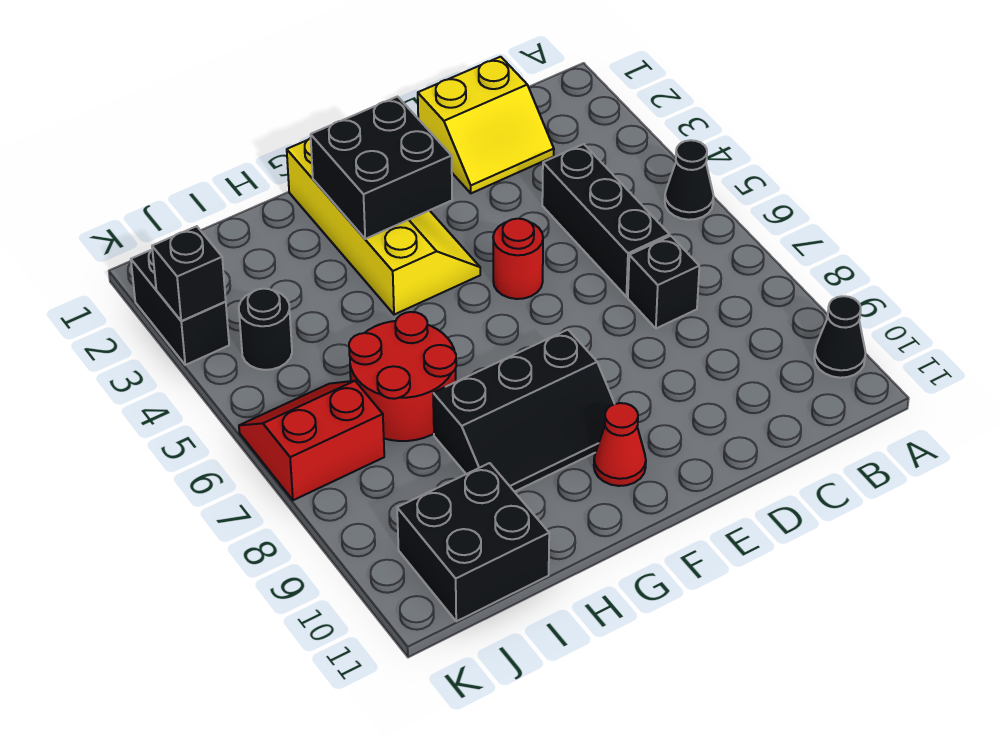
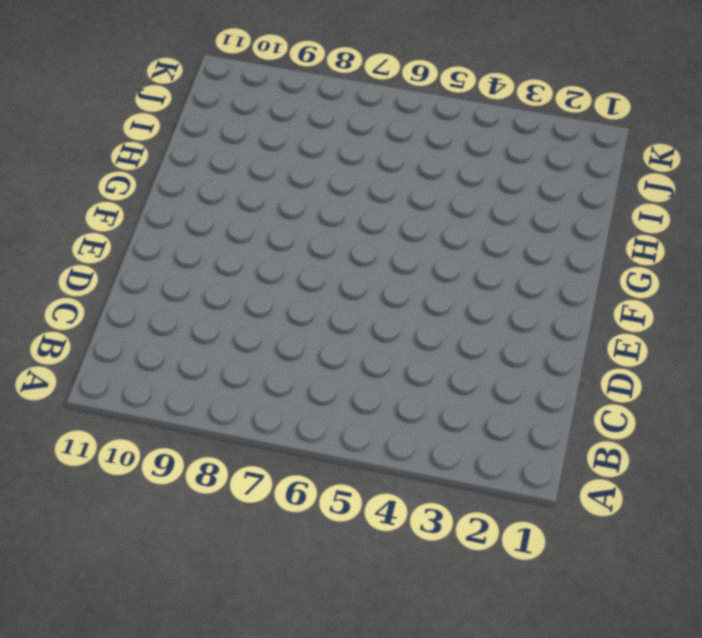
none -> black cone A5 level 1
none -> black cone A10 level 1
none -> yellow slope C1:D2 level 1 top 1

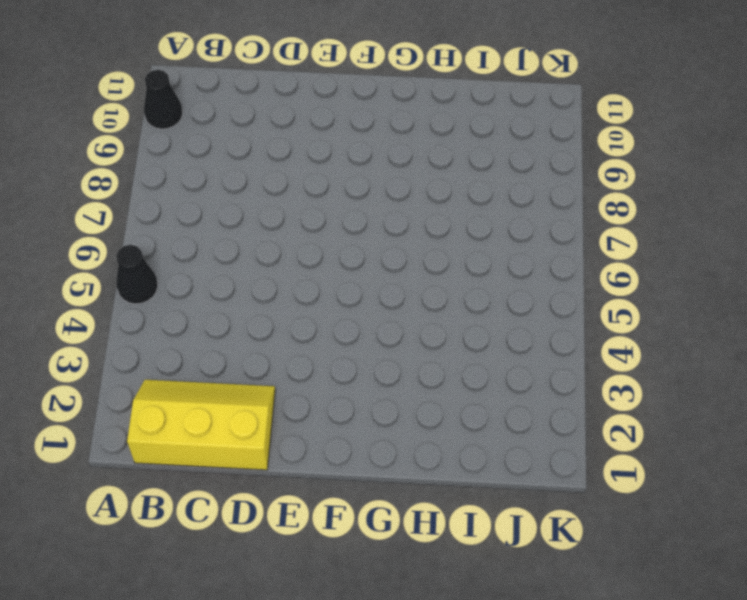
yellow slope B1:D2 level 1 top 1 -> yellow slope C1:D2 level 1 top 1
none -> black brick C4:C6 level 1
none -> black brick C7 level 1
none -> red round brick E5 level 1

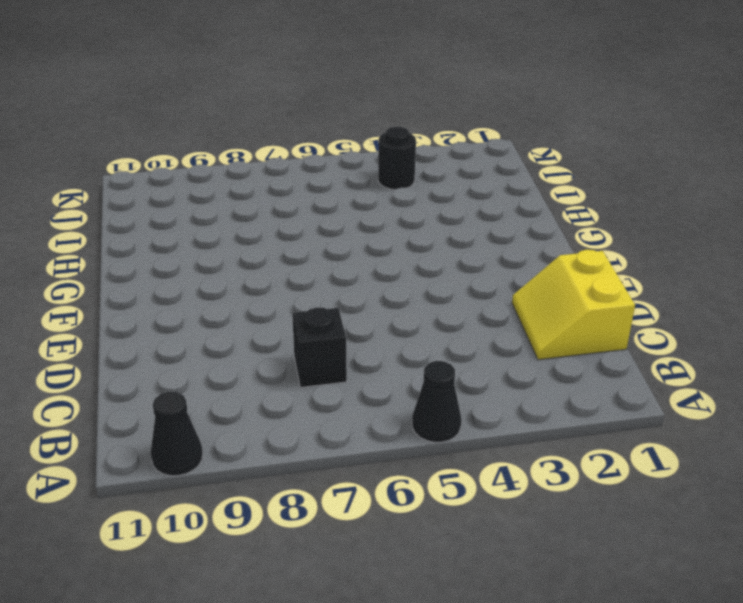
none -> black brick C4:C6 level 1
none -> red round brick E5 level 1
none -> yellow slope F1:G4 level 1 top G

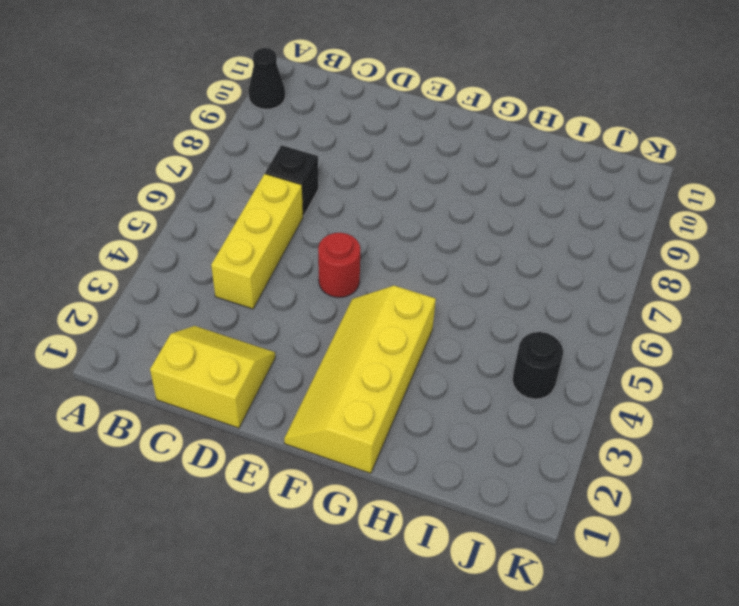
yellow brick C4:C6 level 1 -> black brick C4:C6 level 1
none -> black cone A5 level 1
none -> black slope F8:H9 level 1 top 8
none -> red cone F10 level 1

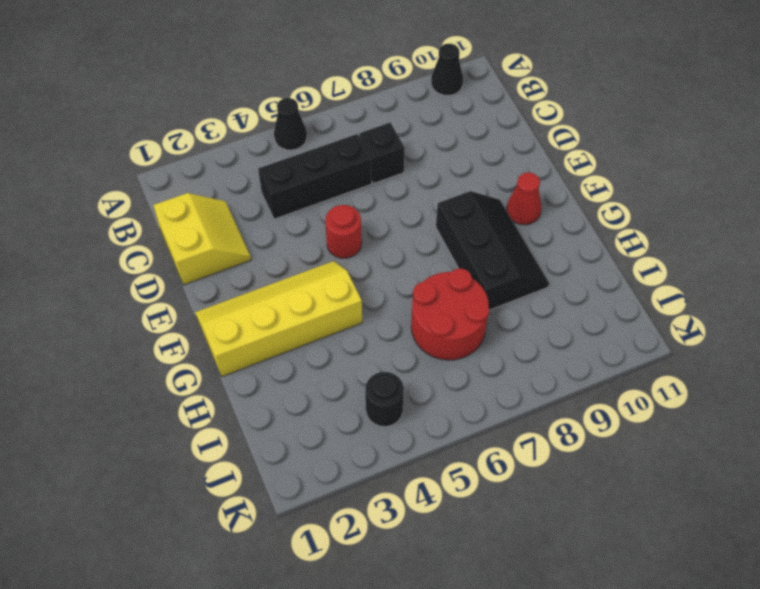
none -> black brick I10:J11 level 1
none -> red slope J6:K7 level 1 top 7
none -> black brick K2:K3 level 1

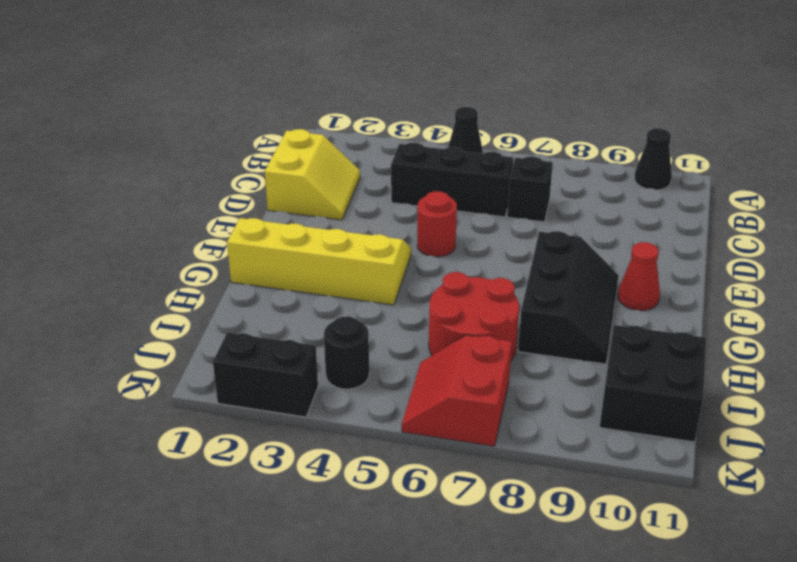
none -> black brick F2:G3 level 2
none -> black brick K3 level 2

